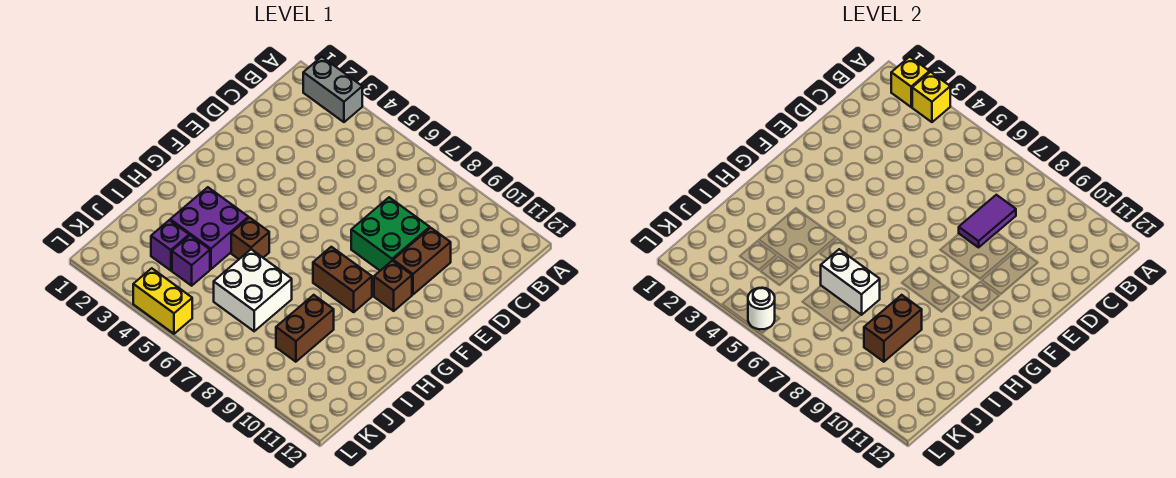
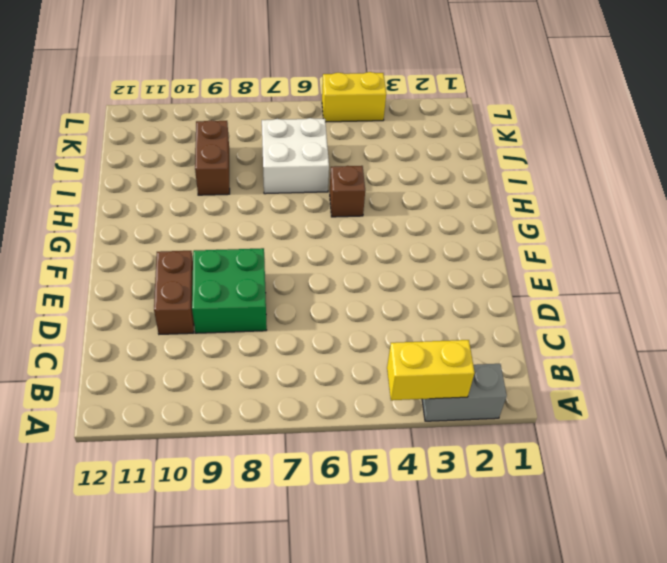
yellow brick A3:A4 level 2 -> yellow brick A3 level 2
none -> brown brick F10 level 1
none -> brown brick G8:G9 level 1
none -> purple brick H3:I4 level 1

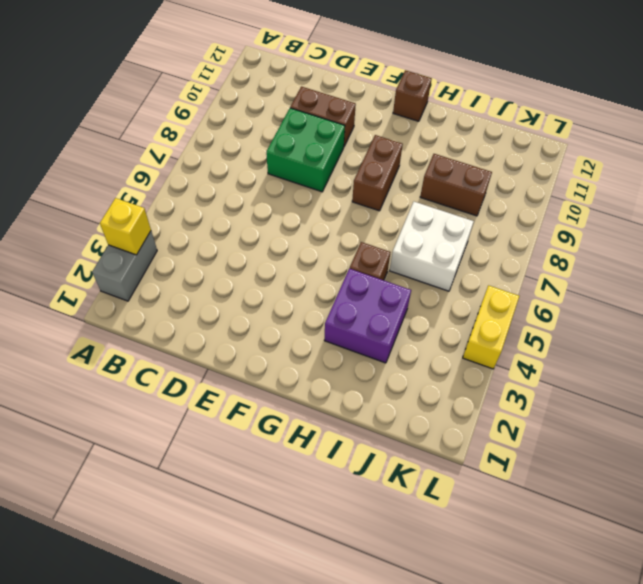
brown brick G12 level 1 -> brown brick F10 level 1
none -> purple brick J3 level 1
none -> purple brick J4 level 1
none -> yellow brick A2 level 2

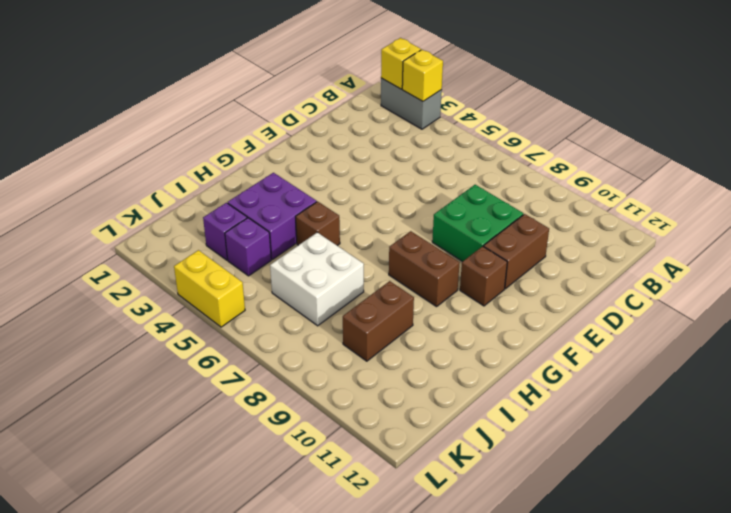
none -> purple tile C8:D8 level 2
none -> white brick I6:I7 level 2
none -> brown brick I9:J9 level 2

